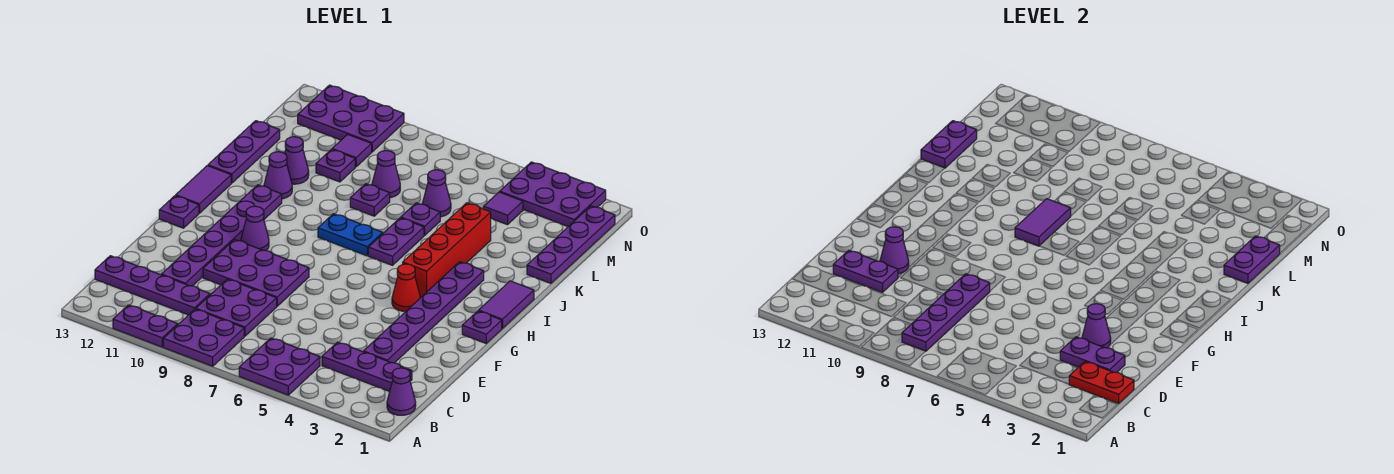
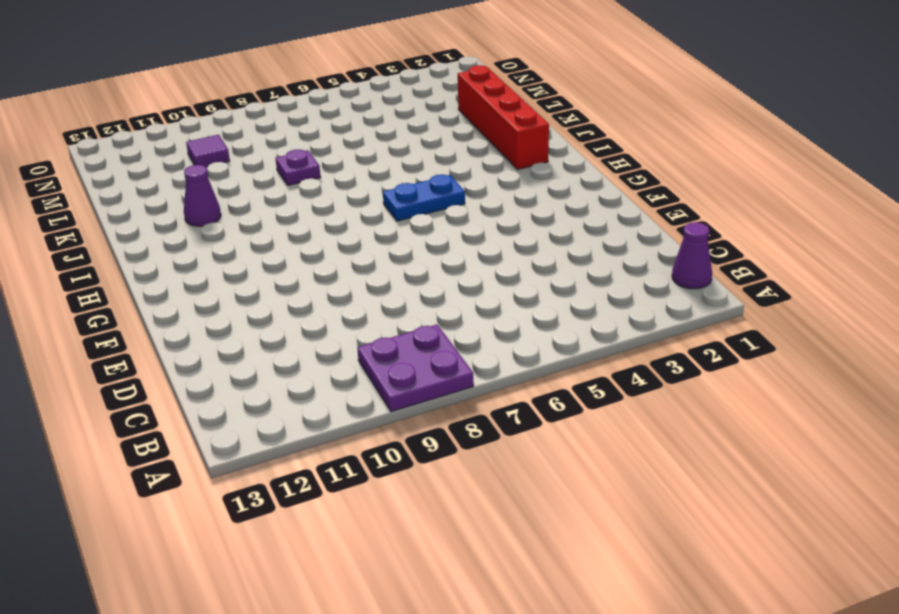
blue plate H5:H6 level 1 -> blue plate I7:I8 level 1
red brick I2:L2 level 1 -> red brick H4:K4 level 1
none -> purple plate A5:B6 level 1
none -> purple plate A10:A11 level 1
none -> purple plate C2:C4 level 1
none -> purple plate C8:D9 level 1

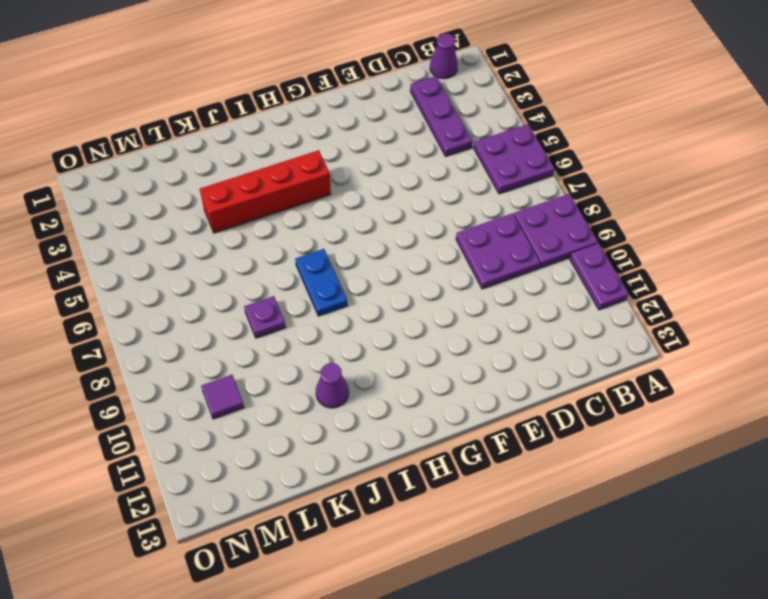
none -> purple plate C10:C13 level 1
none -> purple plate D3:I3 level 1
none -> purple plate D11:I11 level 1
none -> purple plate E8:F10 level 1

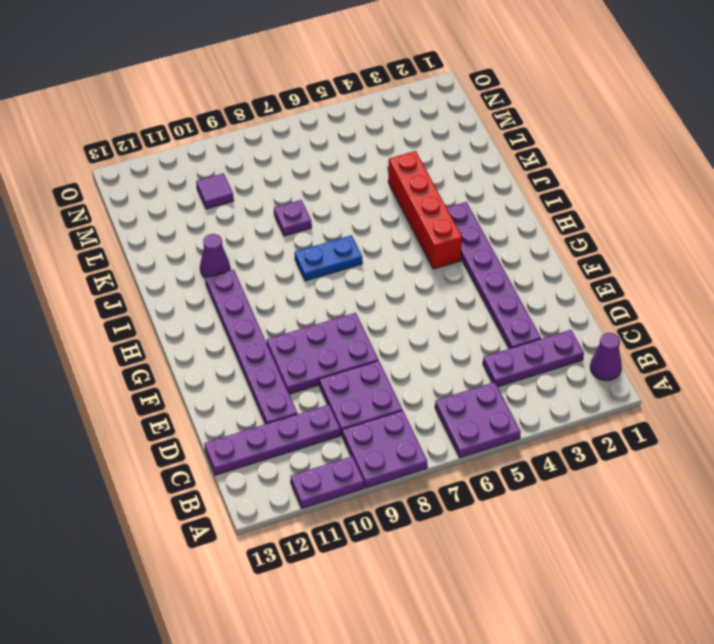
none -> purple plate G1 level 1
none -> red cone G4 level 1
none -> purple cone G10 level 1
none -> purple plate G13 level 1

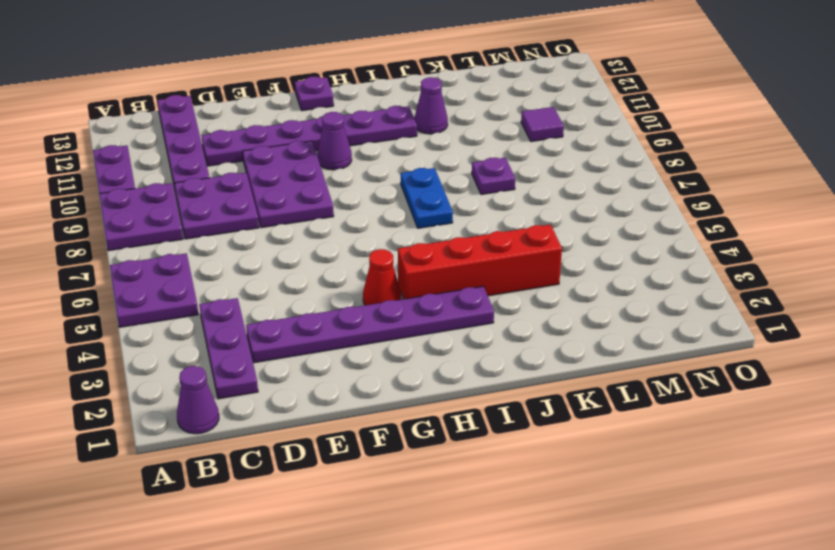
none -> purple plate G1 level 1
none -> purple tile H1:I1 level 1
none -> purple tile H13:I13 level 1
none -> purple plate I6:J6 level 1

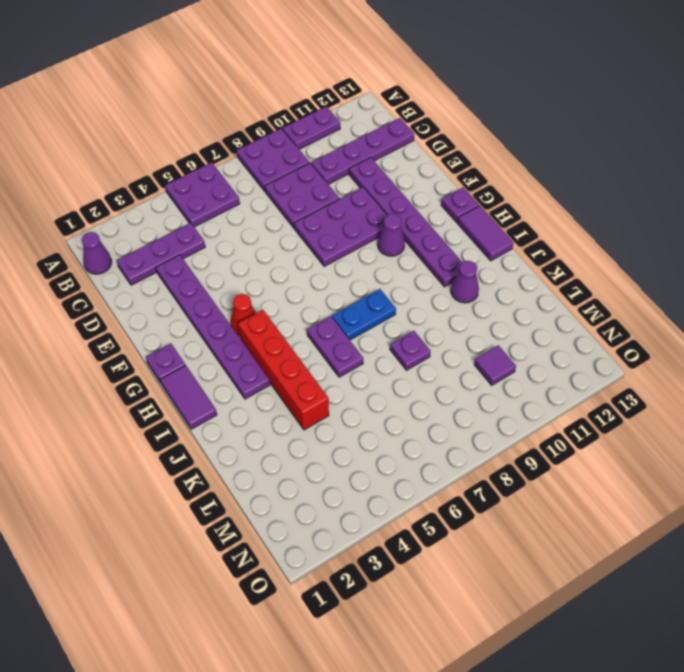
none -> purple plate J13:L13 level 1
none -> purple plate K1:N1 level 1
none -> purple plate K6 level 1
none -> purple cone K11 level 1

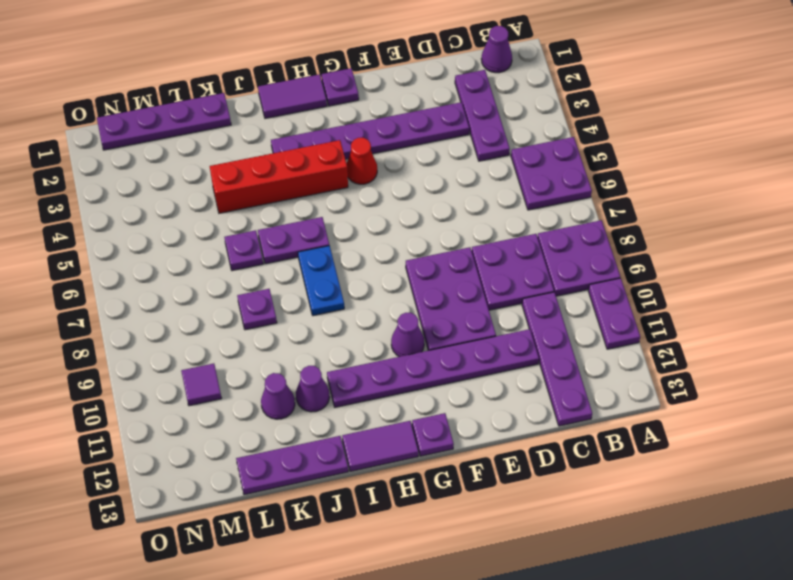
none -> purple cone L6 level 1
none -> purple cone L8 level 1
none -> purple plate L10 level 1
none -> purple tile M4 level 1

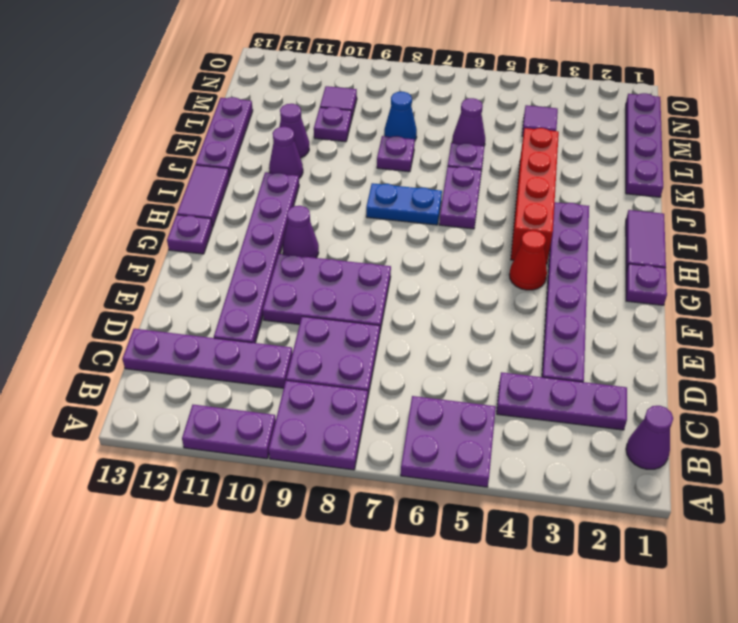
blue cone L8 level 1 -> purple cone L8 level 1
none -> purple plate N2:O4 level 1
none -> purple plate N10:O12 level 1
none -> purple plate B8:E8 level 2
none -> red plate C1:C2 level 2

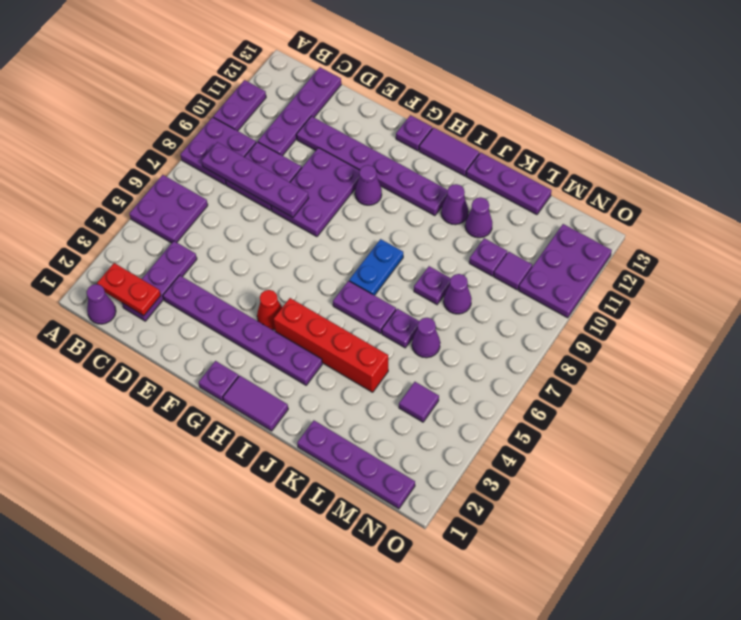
red plate B2:C2 level 2 -> red plate C1:C2 level 2
none -> purple plate N2:O4 level 1
none -> purple plate D2:D3 level 2
none -> purple plate D11:D12 level 2
none -> purple cone E3 level 2

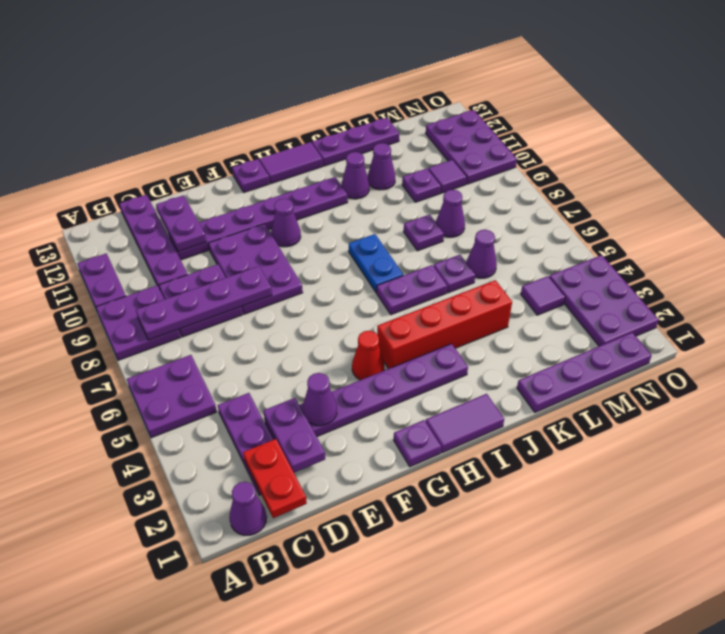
none -> purple cone E11 level 2
none -> purple tile I8:J8 level 2
none -> purple plate K1:L1 level 2
none -> purple plate K13:L13 level 2

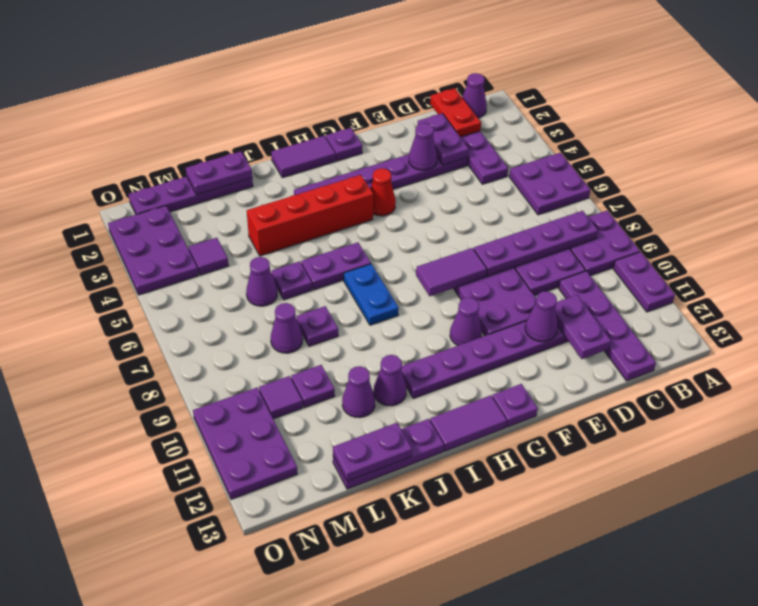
purple tile F8:G8 level 2 -> purple tile I8:J8 level 2

